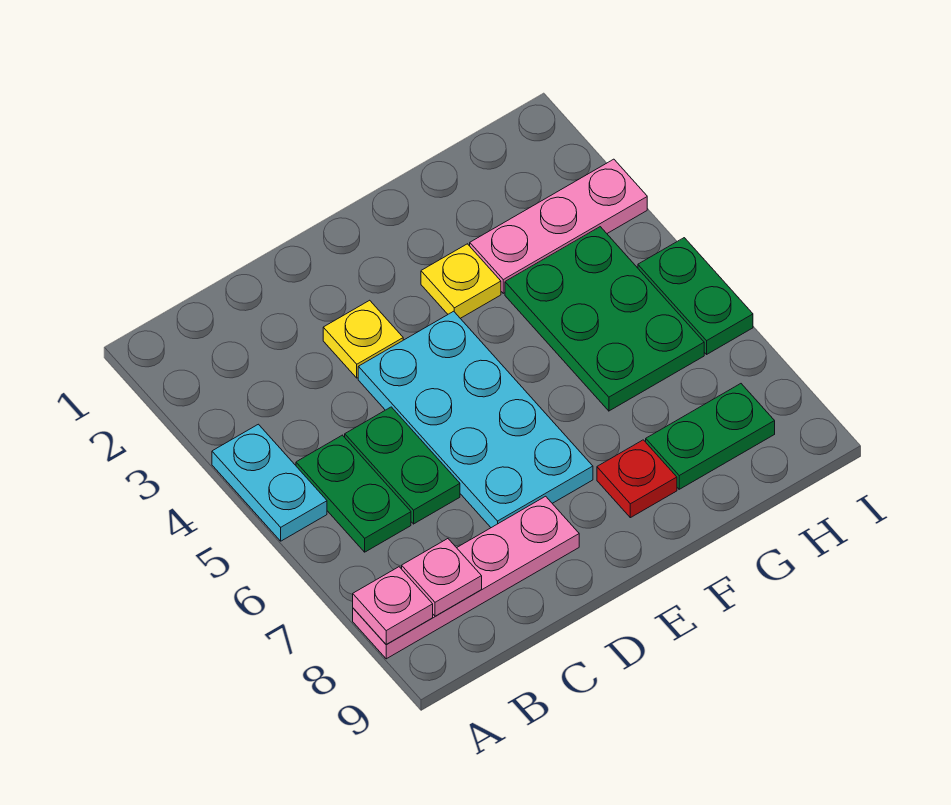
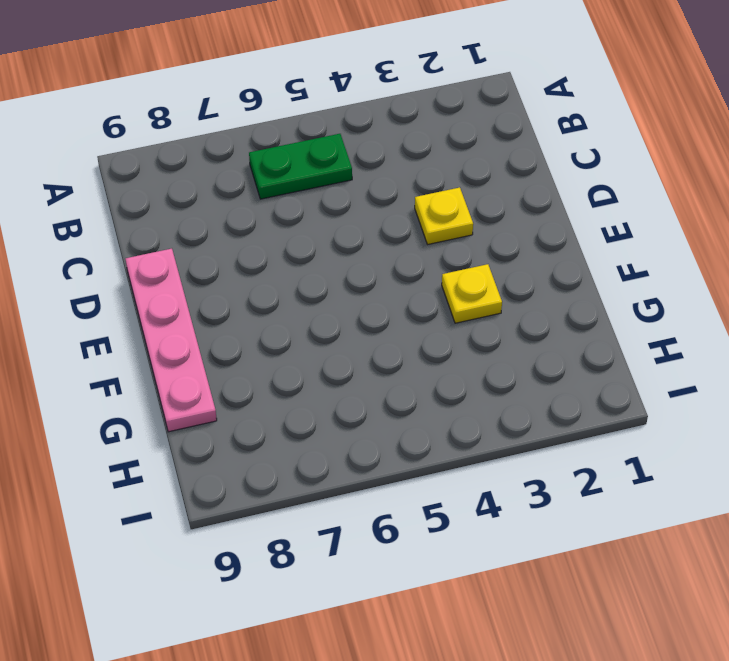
pink plate D9:G9 level 1 -> pink plate A8:D8 level 1
none -> cyan plate A4:A5 level 1
none -> green plate C5:C6 level 1
none -> cyan plate D4:E7 level 1

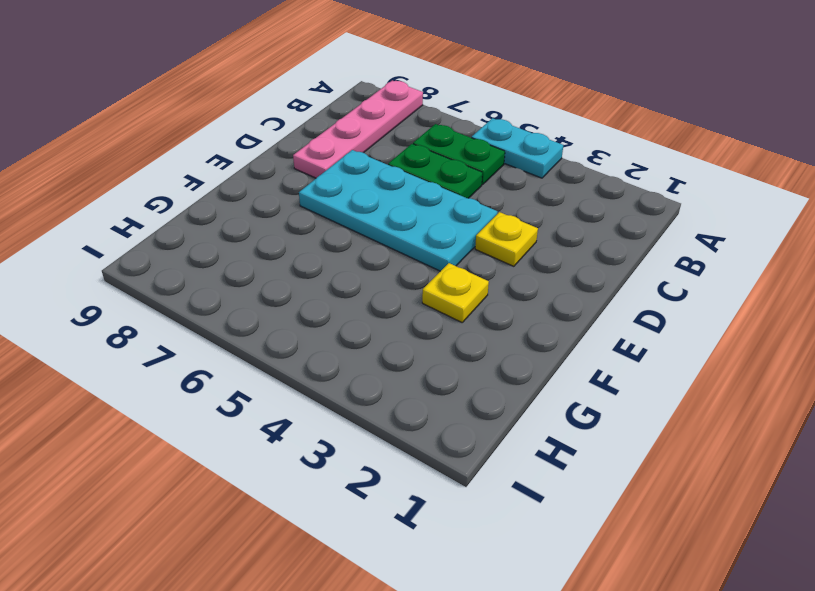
none -> red plate F8 level 1
none -> pink plate G3:I3 level 1
none -> green plate G4:H6 level 1

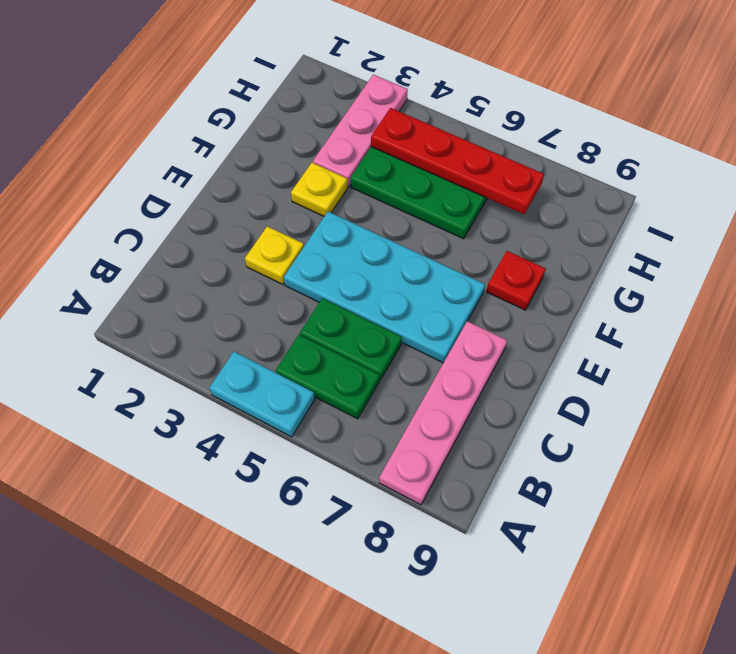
red plate H4:H7 level 2 -> none
none -> green plate G8:H8 level 1
none -> green plate I5:I6 level 1
none -> pink plate A8 level 2

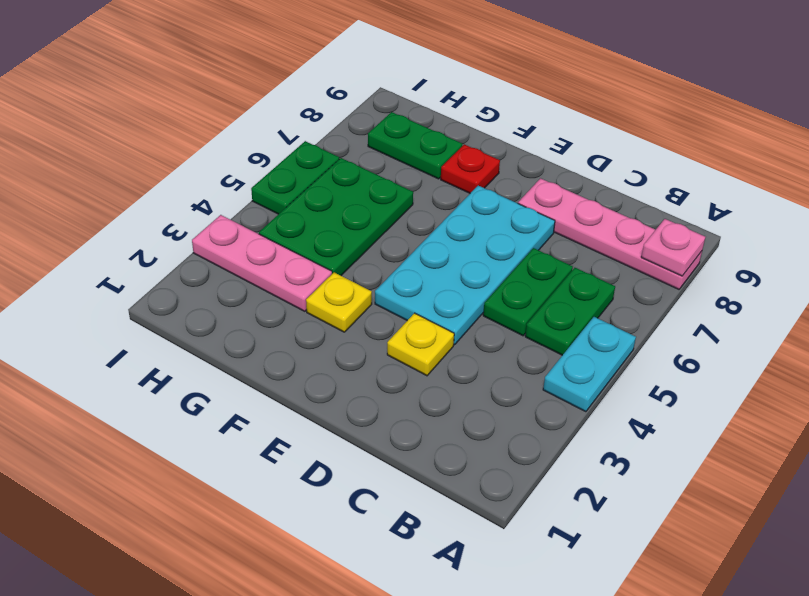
none -> pink plate B8 level 2

